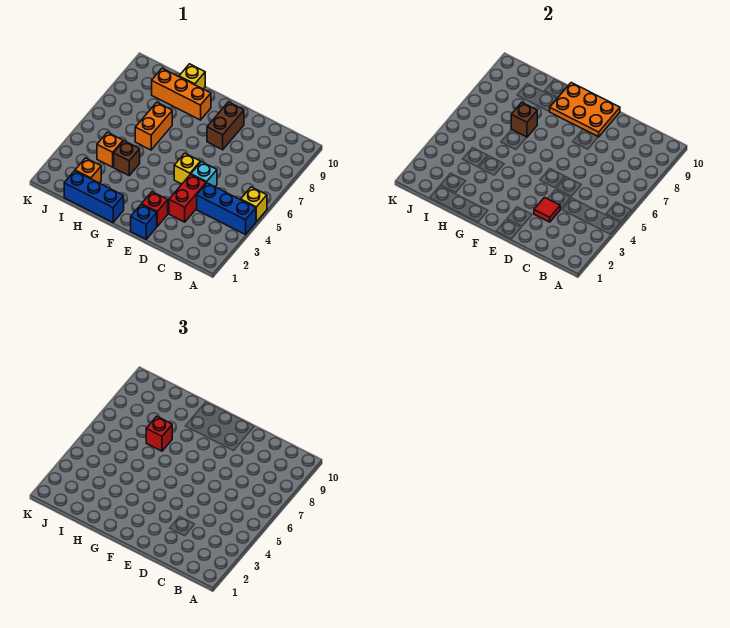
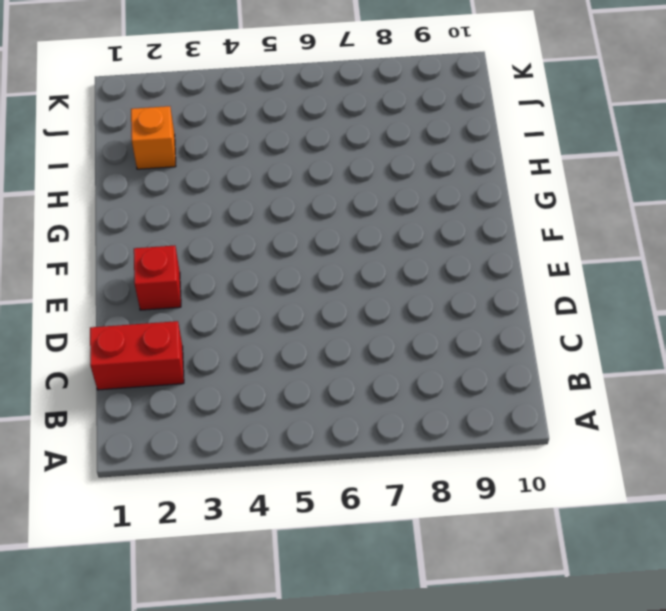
red brick C1:C2 level 1 -> red brick D3:D4 level 1
none -> blue brick A4:C4 level 1
none -> yellow brick A5 level 1
none -> cyan brick D5 level 1

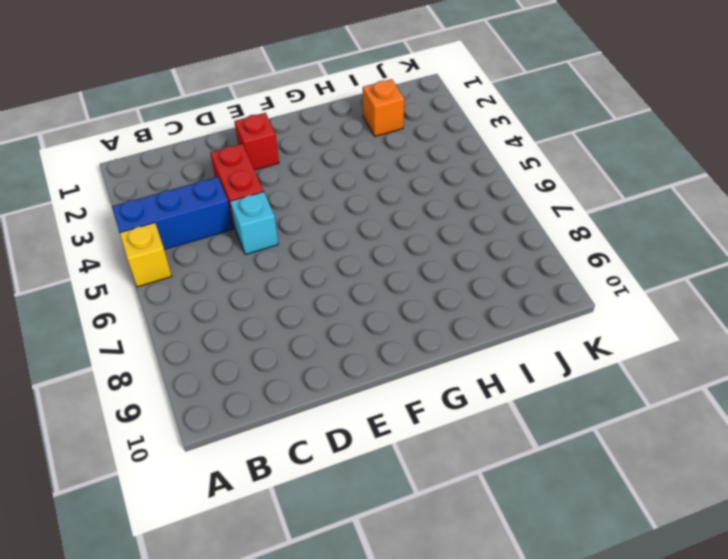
none -> blue brick E1 level 1
none -> yellow brick E5 level 1
none -> brown brick E8:E9 level 1

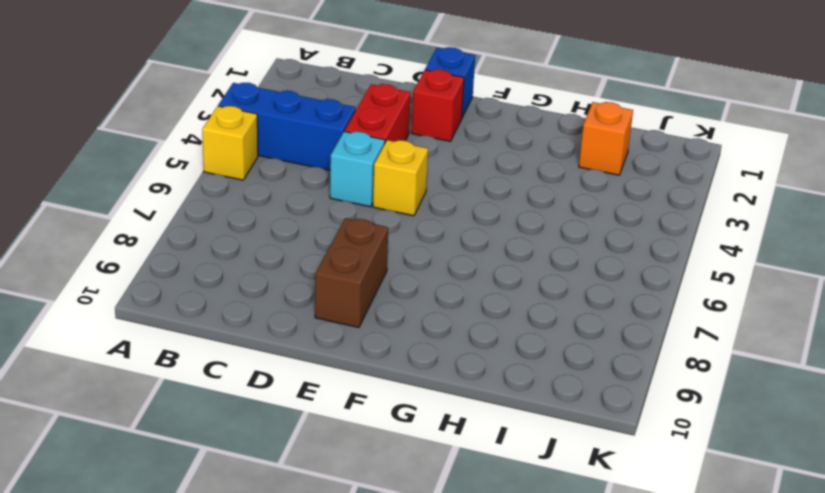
none -> blue brick G1:I1 level 1
none -> orange brick G9:I9 level 1
none -> brown brick H4 level 1

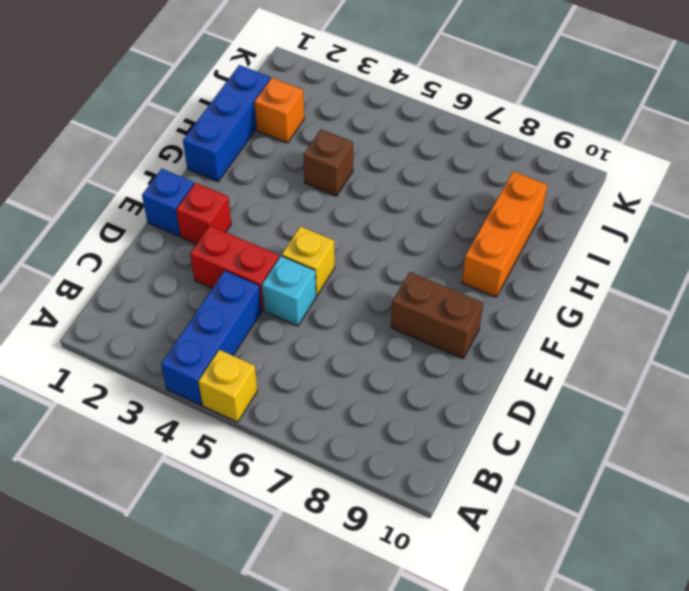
none -> orange brick H6:H7 level 1
none -> yellow brick H10 level 1
none -> orange brick I4 level 1

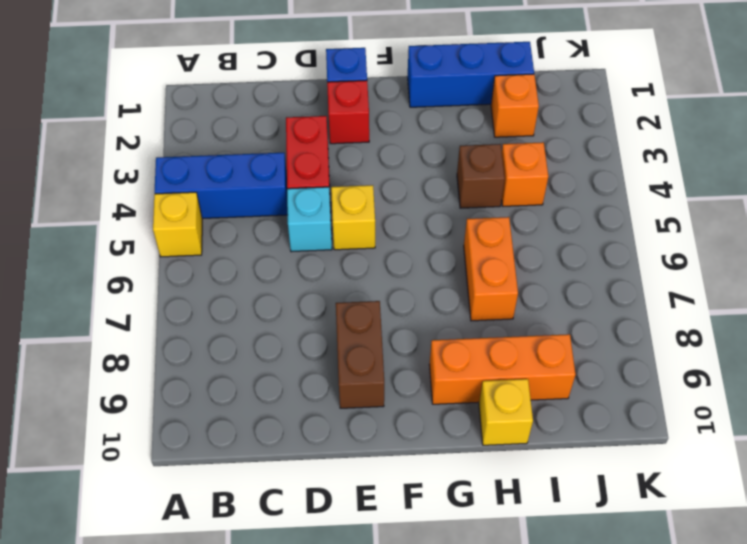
none -> red tile D3 level 2
none -> orange plate E9:G10 level 2
none -> brown brick H7 level 2

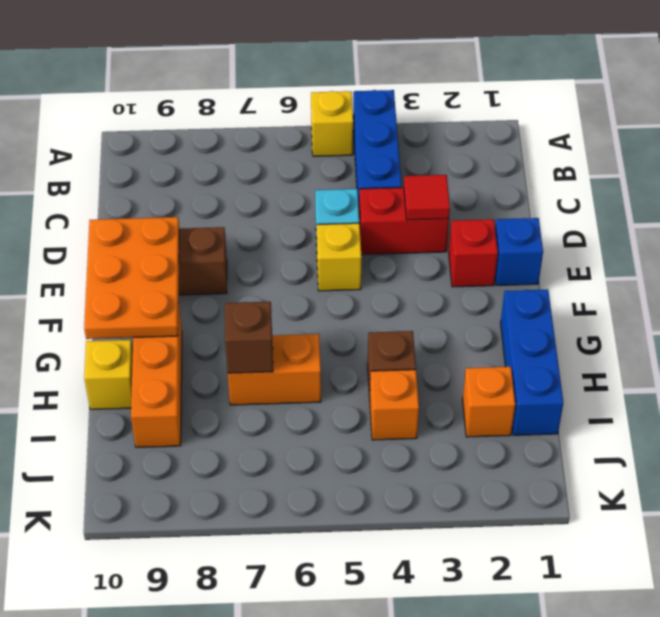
none -> red brick H7 level 3

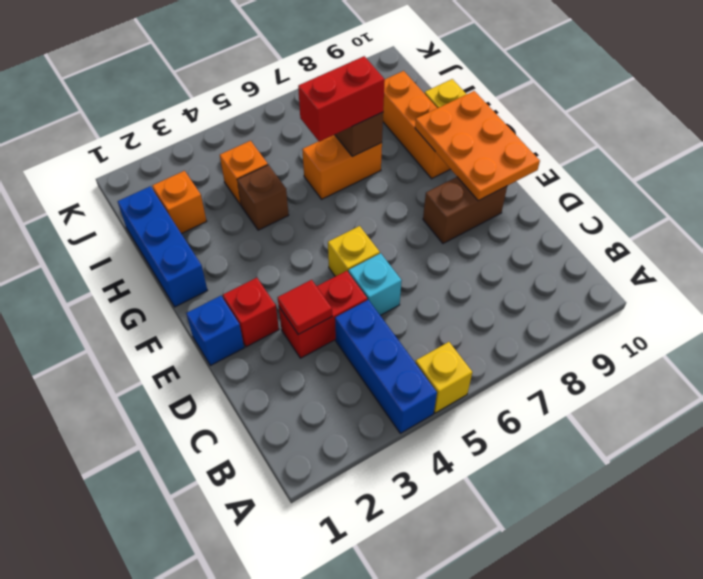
red brick H6:H7 level 3 -> red brick H7 level 3

